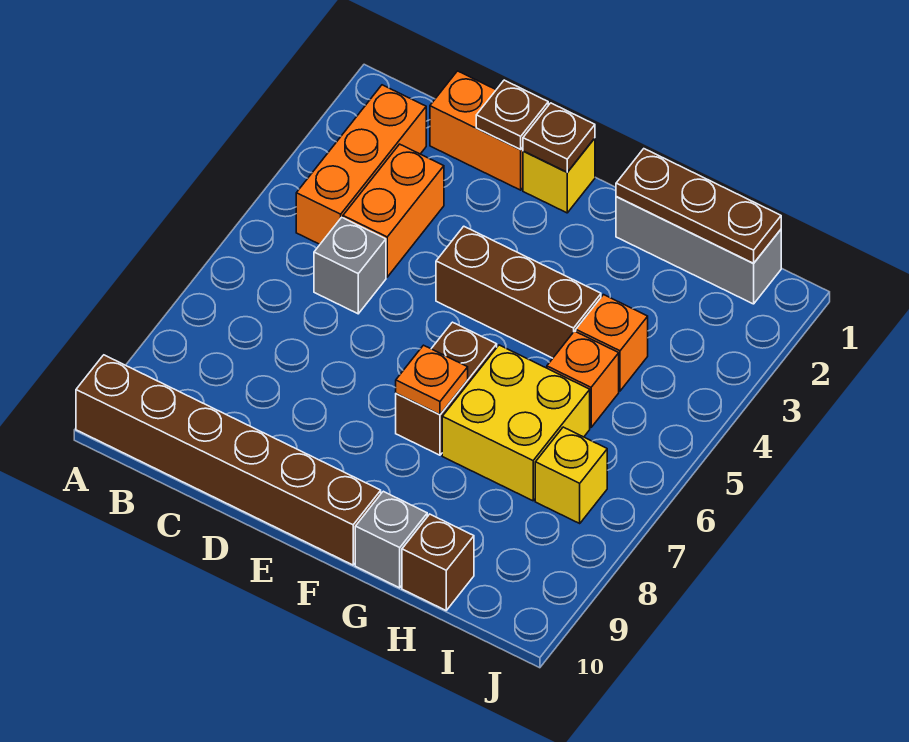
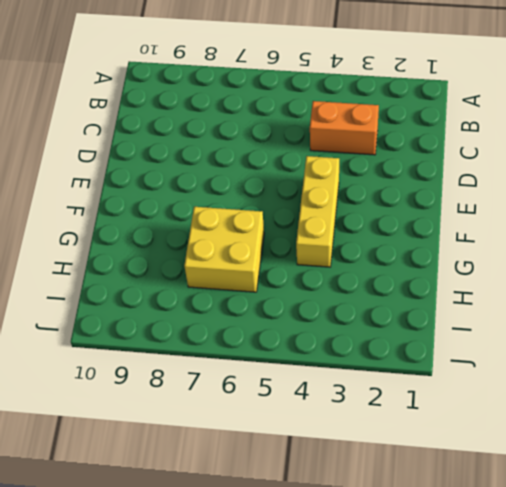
yellow brick E4:G4 level 1 -> brown brick E4:G4 level 1
none -> brown brick A10:F10 level 1
none -> orange brick B2:B4 level 1
none -> orange brick C1:D1 level 1

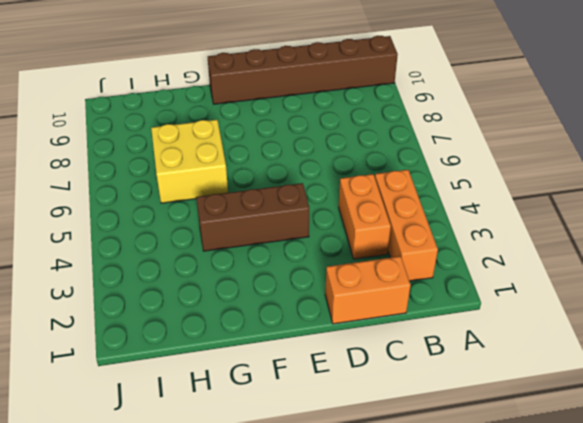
none -> grey brick C5 level 1
none -> yellow brick E1 level 1
none -> brown brick F6:F7 level 1

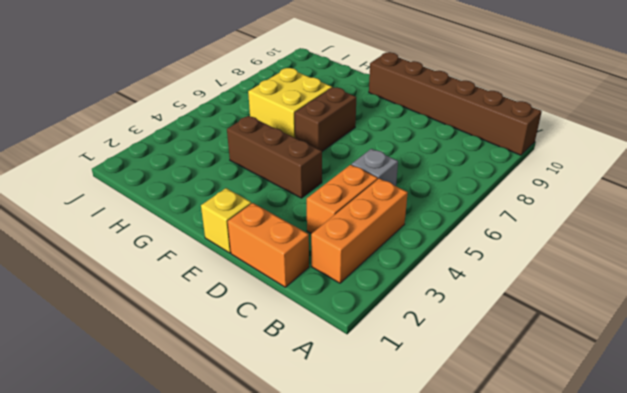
none -> grey brick G1:I1 level 1
none -> grey brick G10 level 1
none -> orange brick H4 level 1

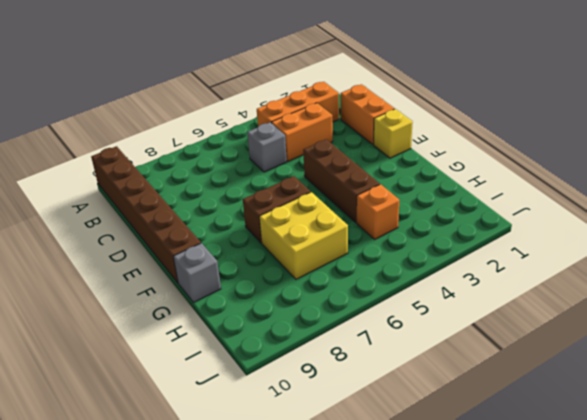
none -> grey brick G1:I1 level 1
none -> orange brick H5 level 1
none -> brown brick H10 level 1

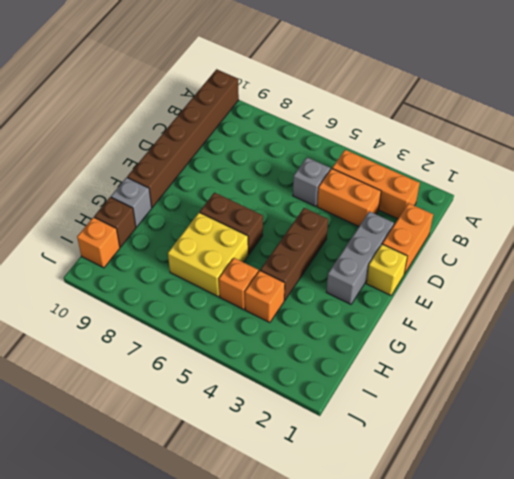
grey brick D2:F2 level 1 -> grey brick G1:I1 level 1
orange brick I10 level 1 -> none
none -> yellow brick I7 level 1
none -> brown plate D1 level 2
none -> brown plate E1 level 2

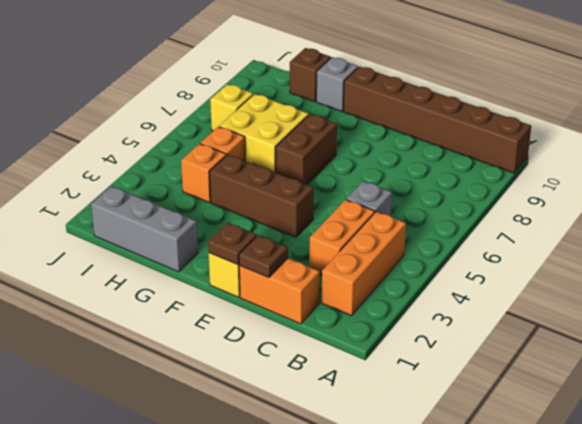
none -> orange plate F7 level 2
none -> brown plate G1:I1 level 2

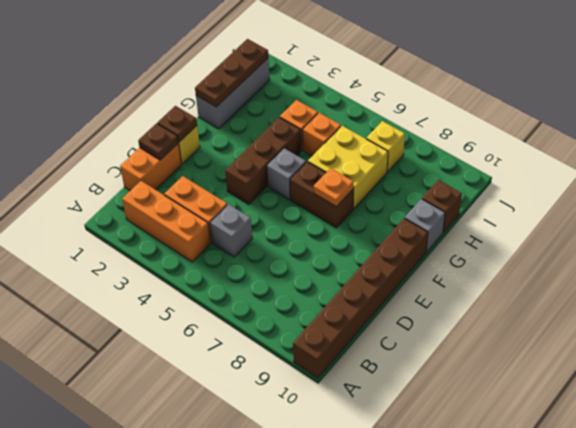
grey brick F5 level 1 -> none

